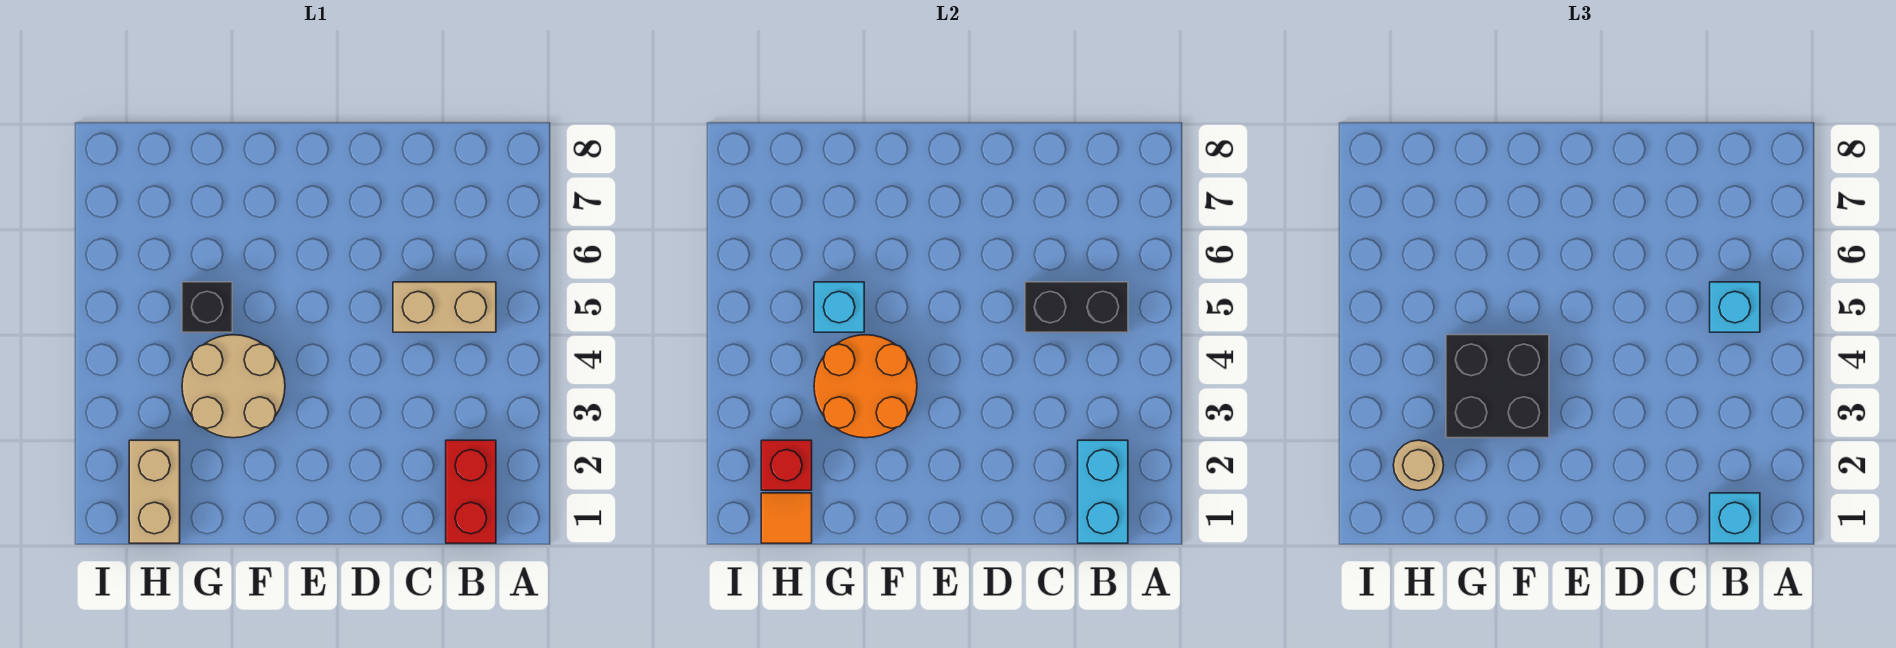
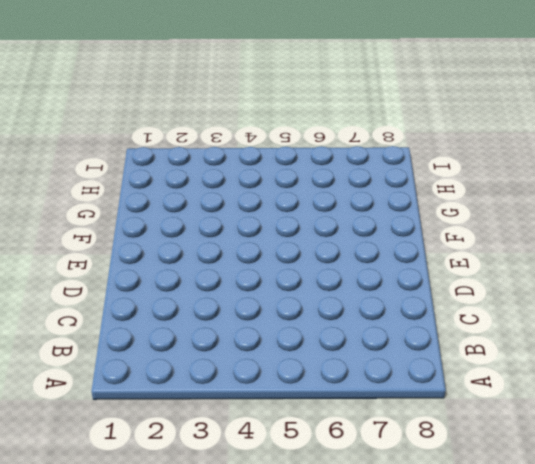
none -> red brick B1:B2 level 1
none -> tan brick B5:C5 level 1
none -> tan round brick F3:G4 level 1

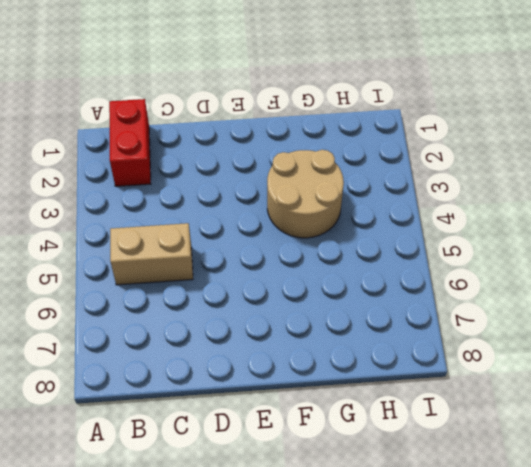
none -> black brick G5 level 1
none -> tan brick H1:H2 level 1
none -> cyan brick B1:B2 level 2

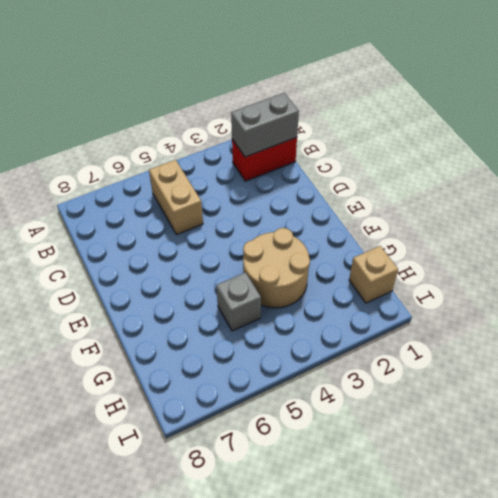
grey brick B1:B2 level 2 -> cyan brick B1:B2 level 2
grey brick G5 level 1 -> black brick G5 level 1
tan brick H1 level 1 -> tan brick H1:H2 level 1
none -> black brick B5:C5 level 2
none -> orange round brick F3:G4 level 2
none -> cyan brick G5 level 2

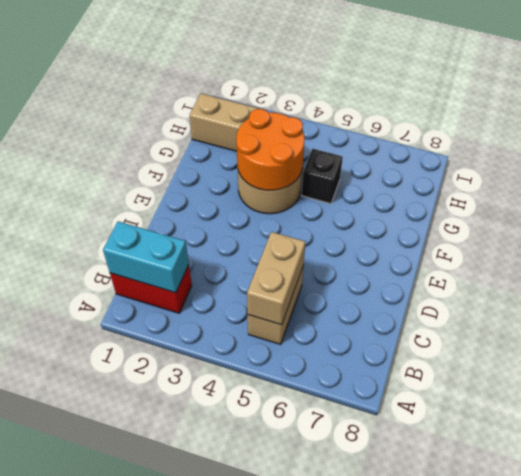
tan brick B5:C5 level 2 -> black brick B5:C5 level 2
none -> cyan brick G5 level 2
none -> orange tile H1 level 2
none -> red brick H2 level 2

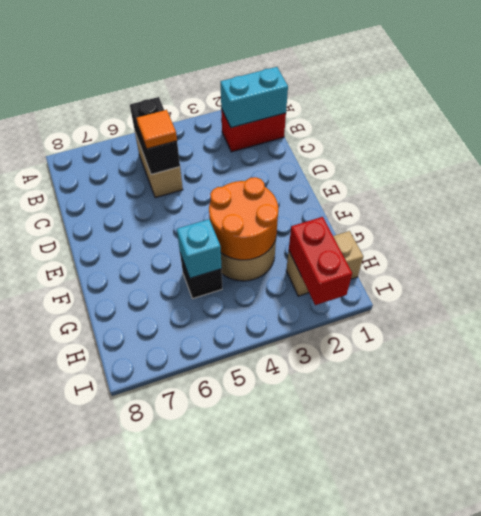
orange tile C5 level 3 -> orange tile H1 level 2
red brick H2:I2 level 2 -> red brick H2 level 2
none -> cyan brick B1 level 3
none -> cyan brick B5 level 3
none -> black brick F3:G4 level 3

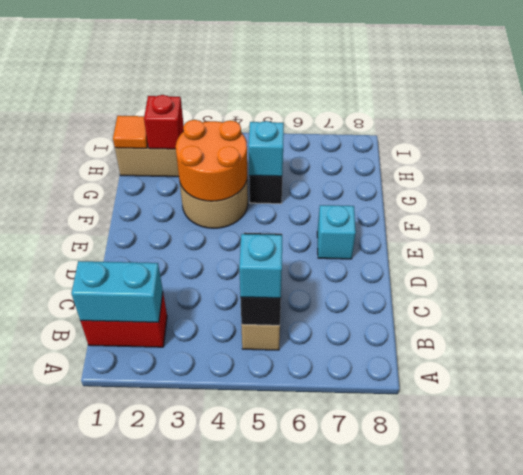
cyan brick E7 level 1 -> cyan brick B1 level 3
none -> black brick F3:G4 level 3
none -> tan round brick H2 level 3

